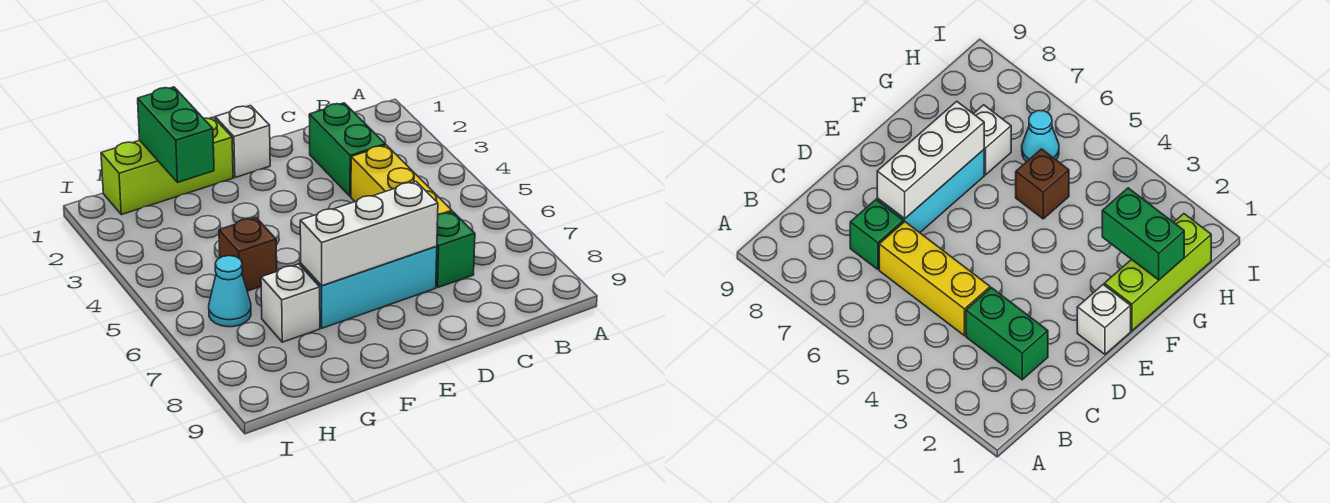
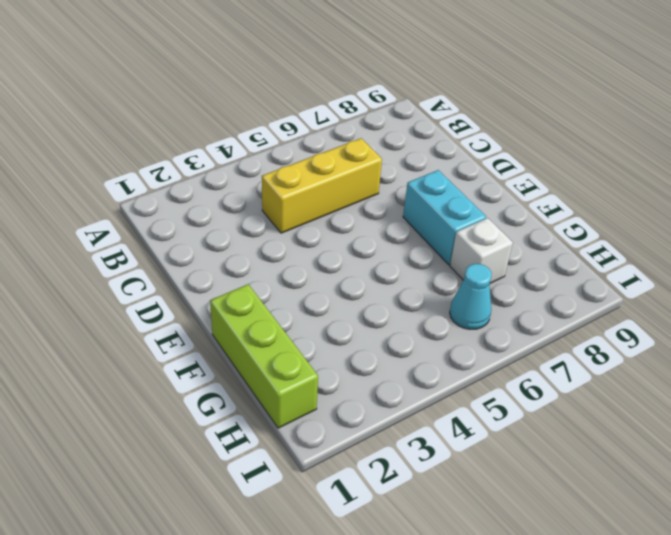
cyan brick E7:F7 level 1 -> cyan brick D7:F7 level 1
none -> green brick C2:C3 level 1
none -> green brick C7 level 1

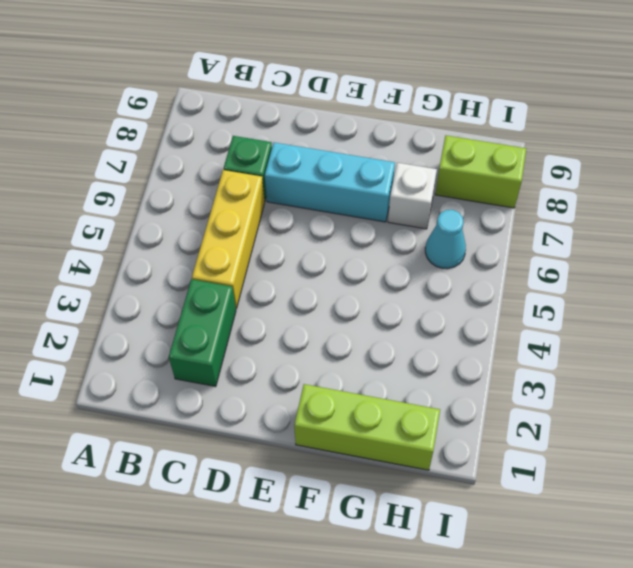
lime brick H8:I8 level 1 -> none
none -> white brick E1 level 1
none -> brown brick G5 level 1

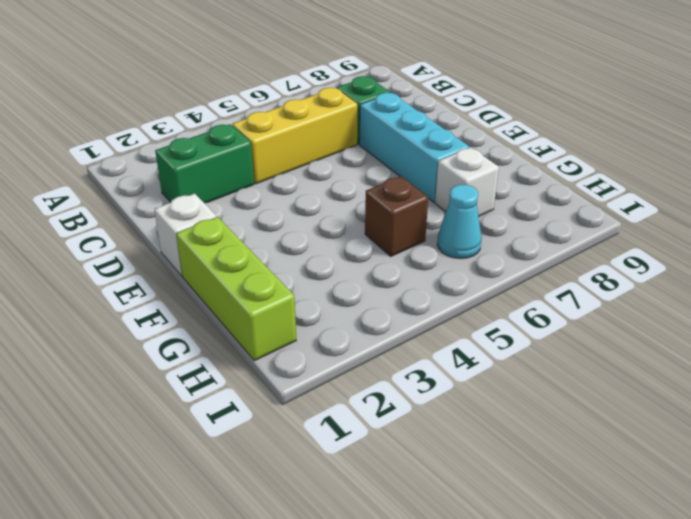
none -> white brick D7:F7 level 2
none -> green brick G1:G2 level 2

